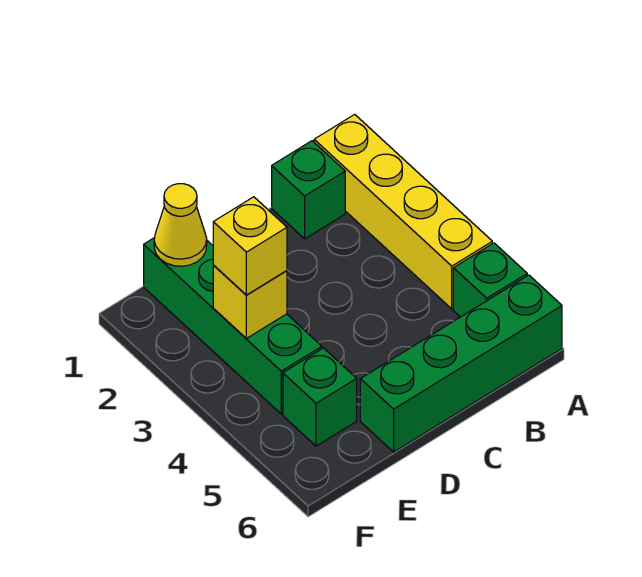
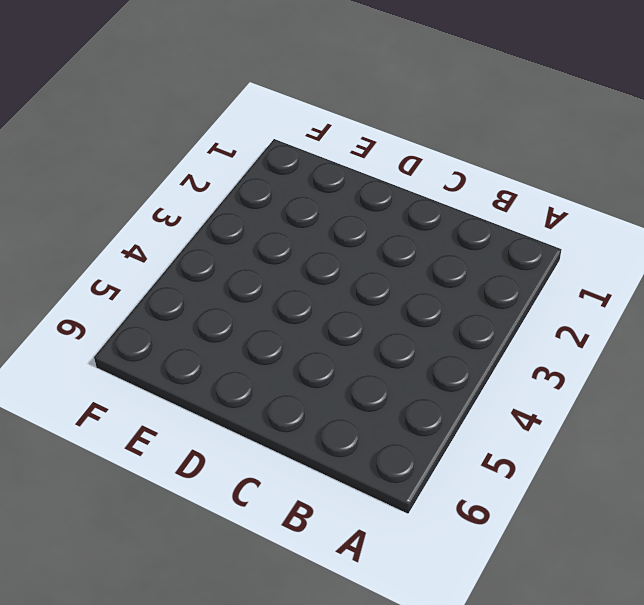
none -> yellow brick A1:A4 level 1
none -> green brick A5 level 1

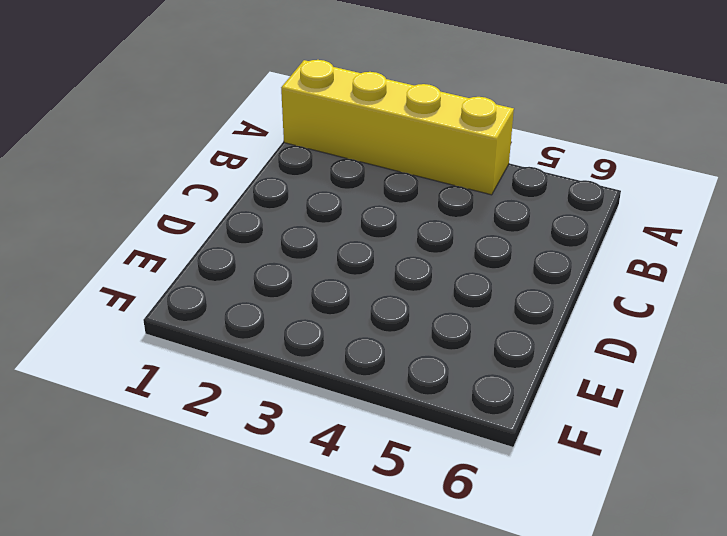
none -> green brick A5 level 1
none -> green brick A6:D6 level 1

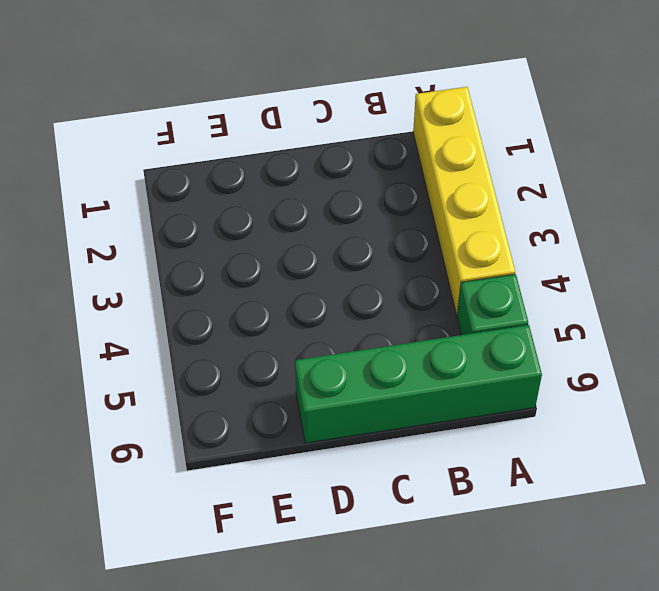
none -> green brick B1 level 1
none -> green brick E1:E4 level 1

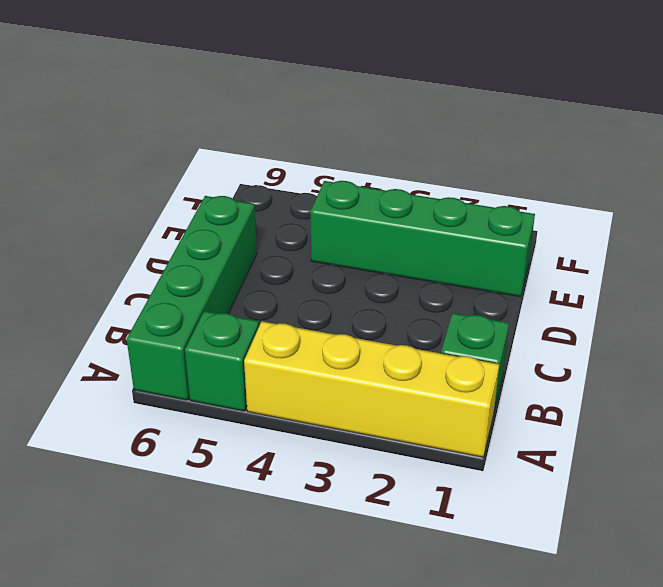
none -> green brick E5 level 1
none -> yellow cone E1 level 2

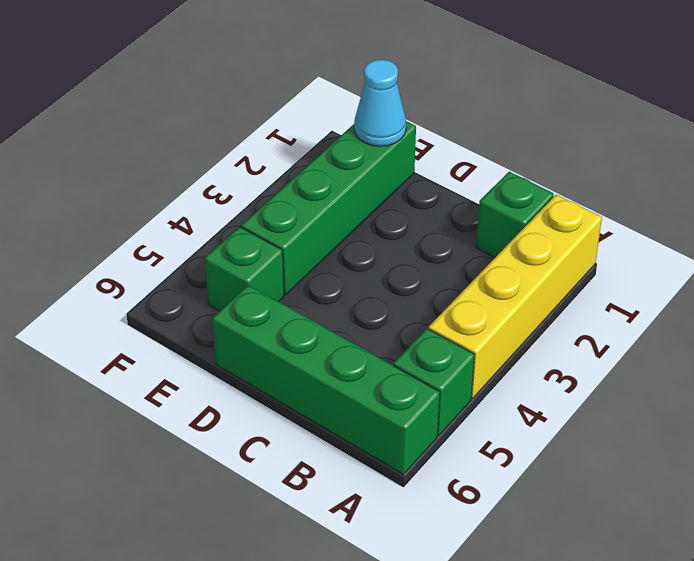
cyan cone E1 level 2 -> yellow cone E1 level 2
none -> yellow brick E3 level 2
none -> yellow brick E3 level 3

